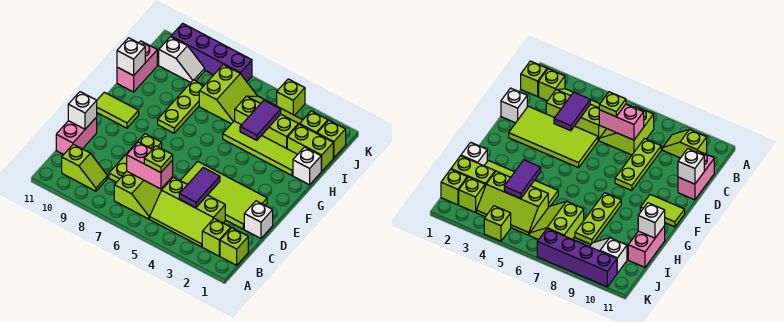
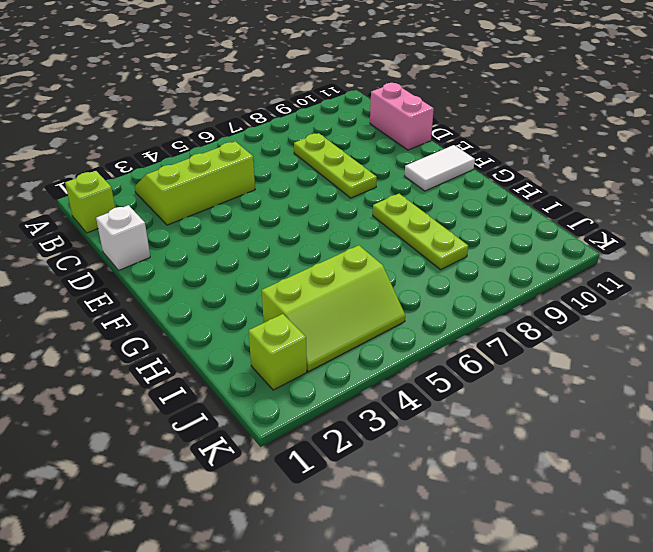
white tile F10:F11 level 1 -> lime tile F10:F11 level 1
none -> lime brick B2 level 1
none -> lime slope B6:C7 level 1 top 7
none -> lime slope B9:B10 level 1 top 10

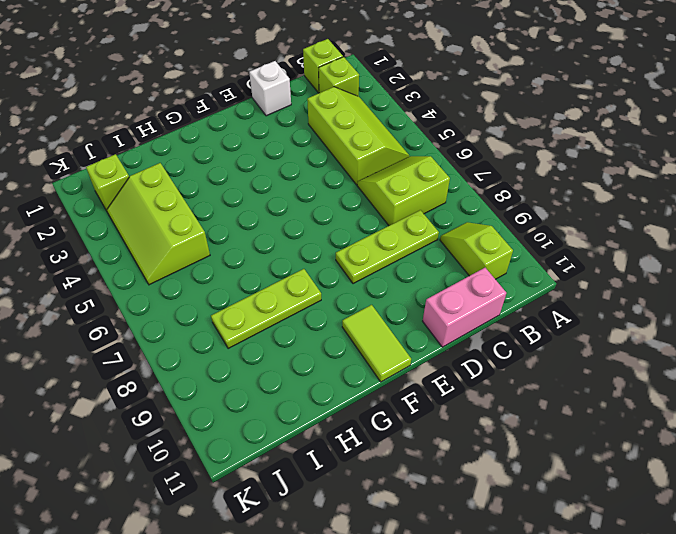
none -> lime tile D2:E5 level 1
none -> white brick H1 level 1
none -> lime tile H2:H5 level 1

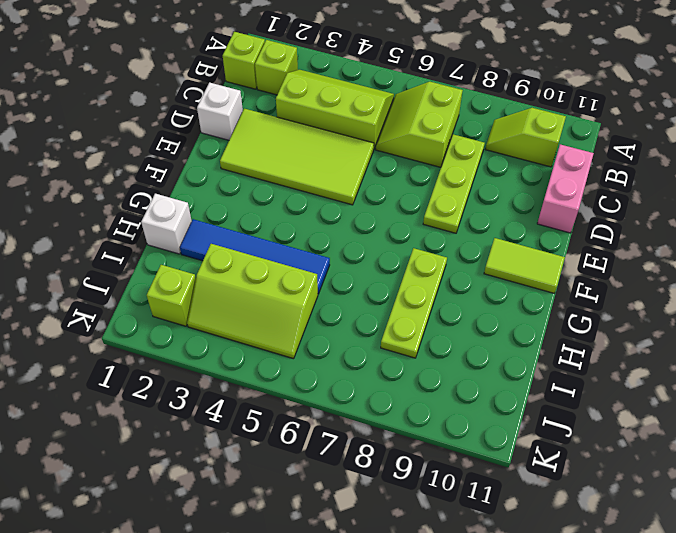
blue tile H2:H5 level 1 -> lime tile H2:H5 level 1
none -> pink brick H11:I11 level 1
none -> lime brick I1:I2 level 1
none -> lime slope I6:J7 level 1 top 7

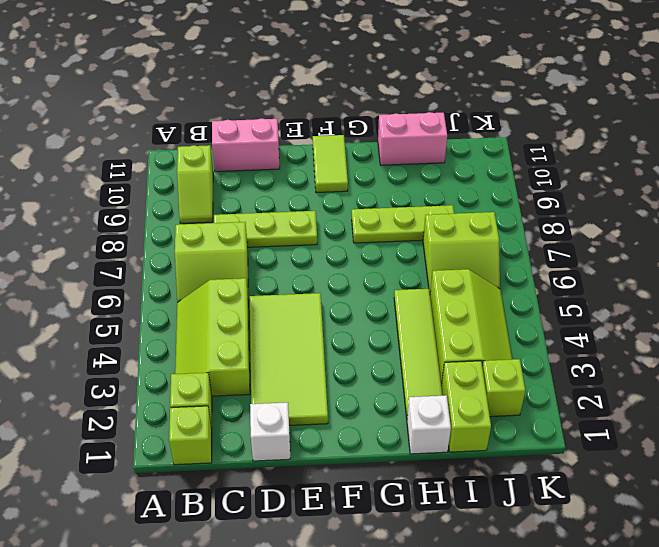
none -> lime brick J1 level 1
none -> white slope J9:J10 level 1 top 10
none -> lime brick K4 level 1

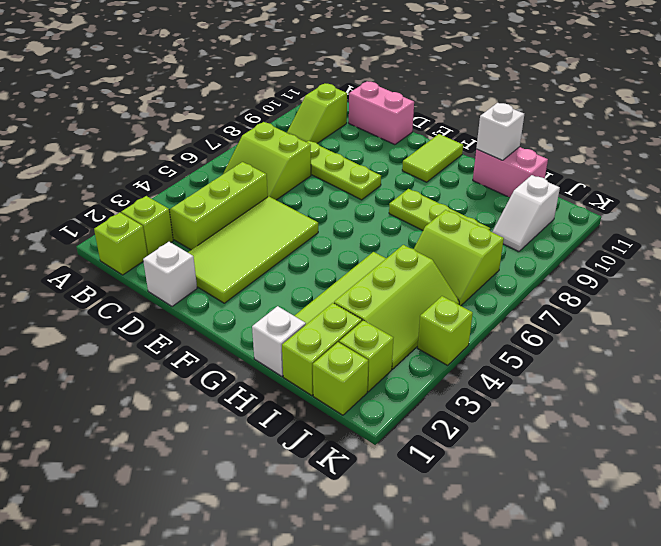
none -> purple brick K7:K10 level 1
none -> purple tile C4:D4 level 2
none -> pink brick C6:C7 level 2

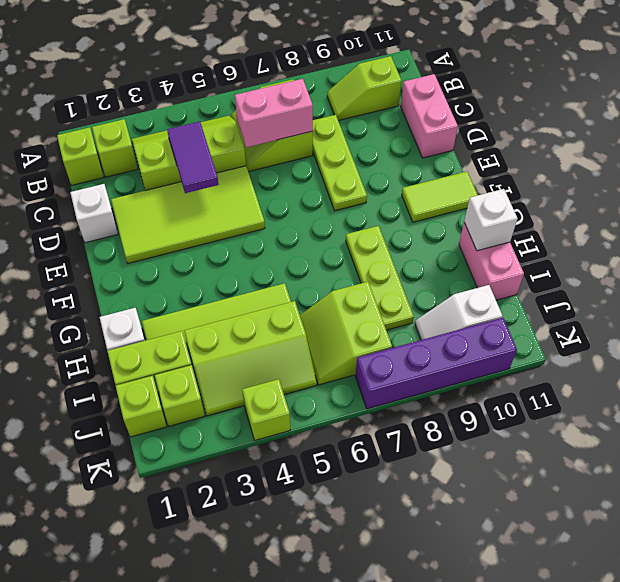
none -> white brick D11 level 2
none -> purple tile H4:I4 level 2
none -> lime plate C6 level 3

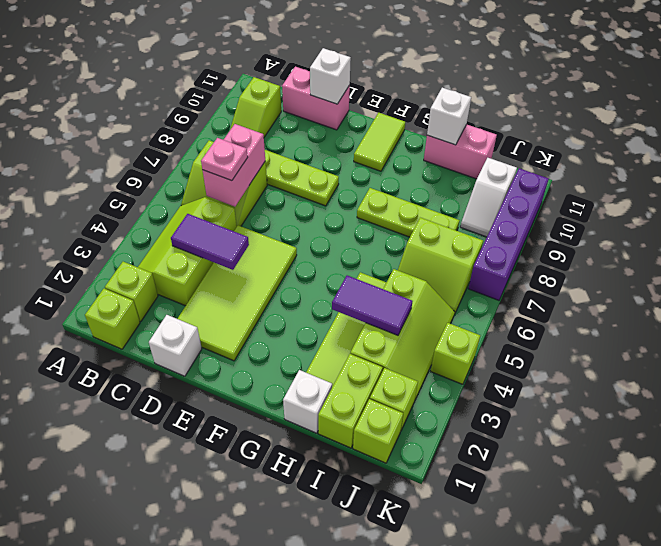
pink plate C6 level 3 -> lime plate C6 level 3

